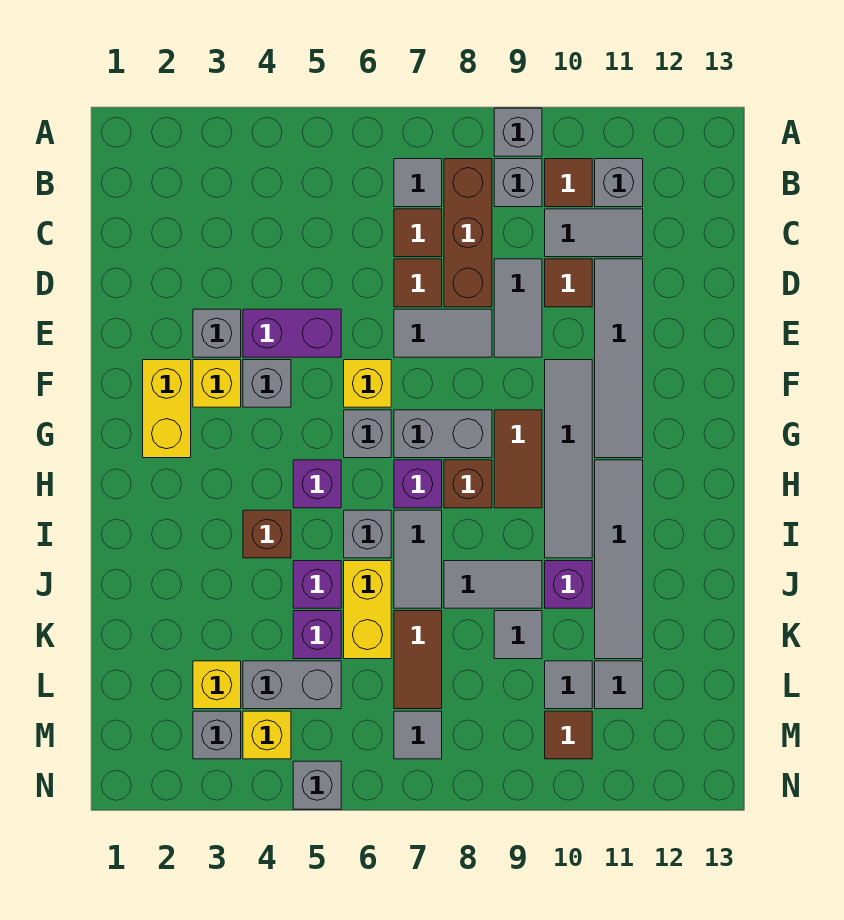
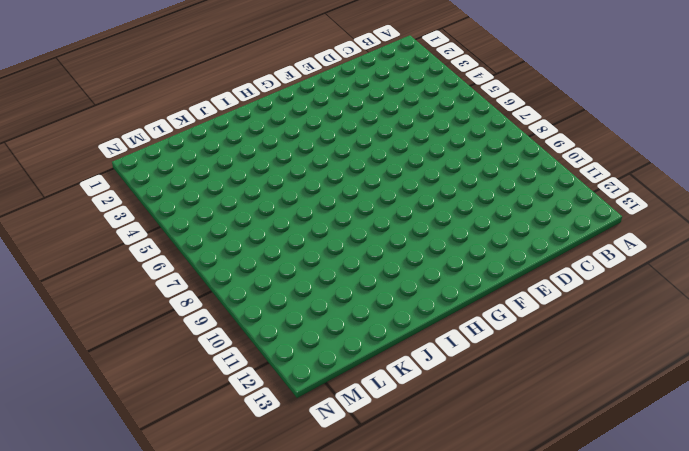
none -> grey brick A9 level 1
none -> grey tile B7 level 1
none -> brown brick B8:D8 level 1
none -> grey brick B9 level 1

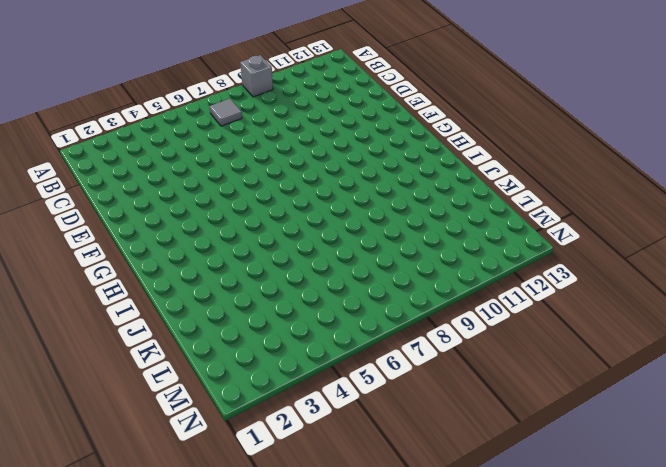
none -> brown brick B8:D8 level 1
none -> grey brick B9 level 1
none -> brown tile B10 level 1
none -> grey brick B11 level 1

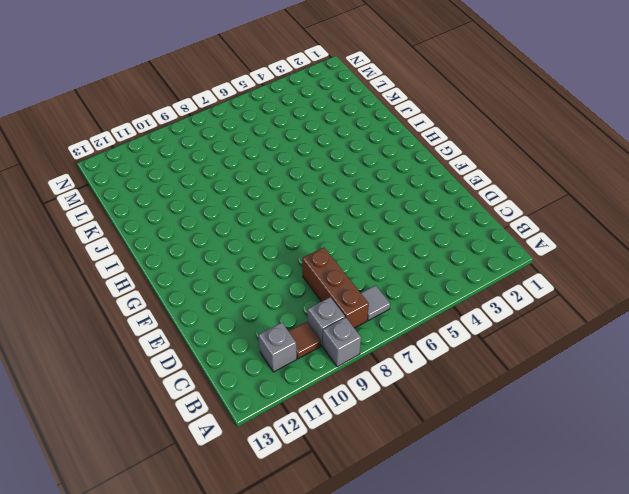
none -> brown tile C7 level 1
none -> grey tile C10:C11 level 1
none -> brown tile D7 level 1
none -> grey tile D9:E9 level 1

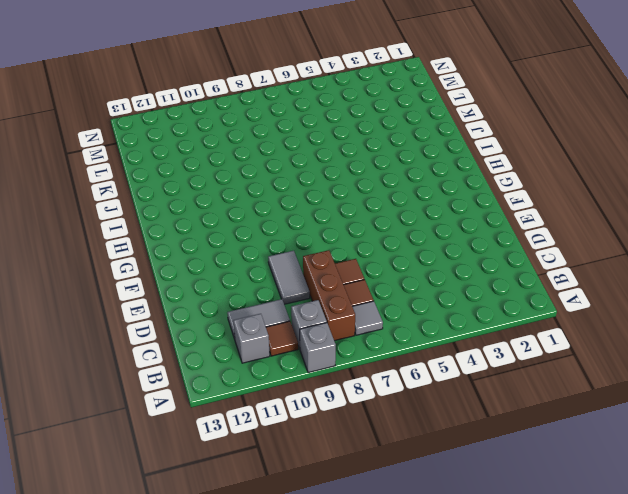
none -> brown tile D10 level 1
none -> grey tile D11:G11 level 1
none -> grey brick E3 level 1
none -> purple brick E4:E5 level 1

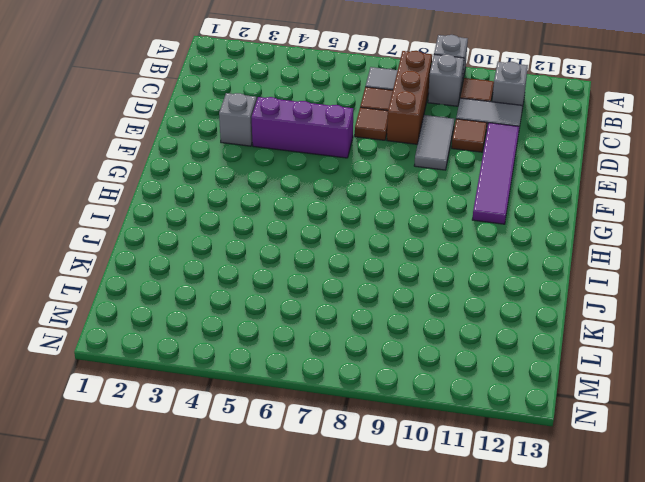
purple tile D11:G11 level 1 -> grey tile D11:G11 level 1
purple brick E4:E6 level 1 -> purple brick E4:E5 level 1
none -> grey tile E7:E8 level 1
none -> yellow brick F2:G2 level 1
none -> yellow brick F3 level 1
none -> grey brick F4 level 1

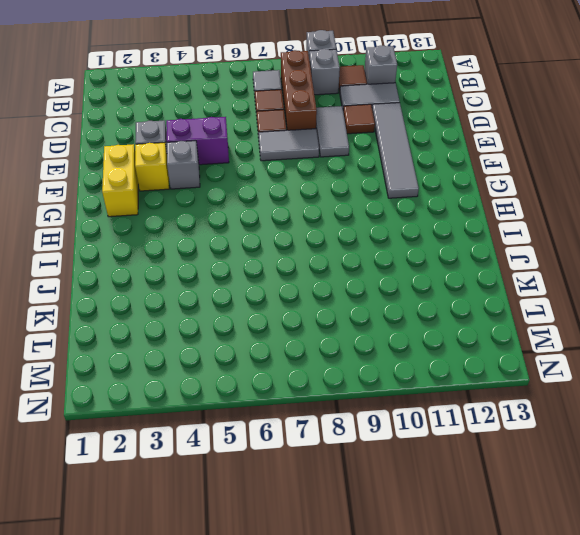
none -> yellow brick F6 level 1
none -> grey tile F10:I10 level 1
none -> grey brick G6 level 1
none -> grey brick G7:G8 level 1

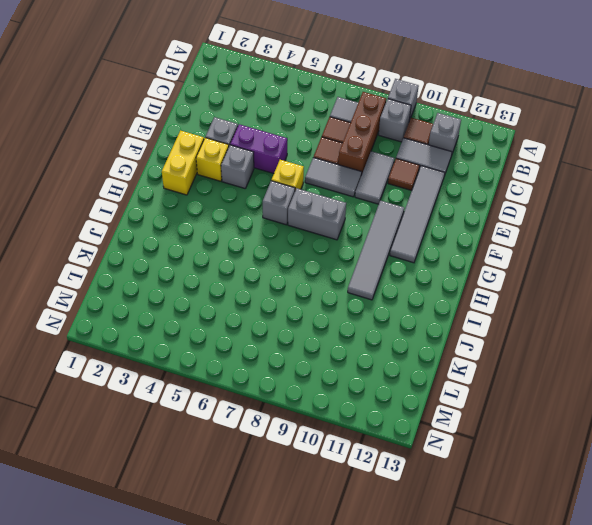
none -> brown tile G9:H9 level 1
none -> purple brick H5 level 1
none -> purple brick H7 level 1
none -> brown brick H8 level 1

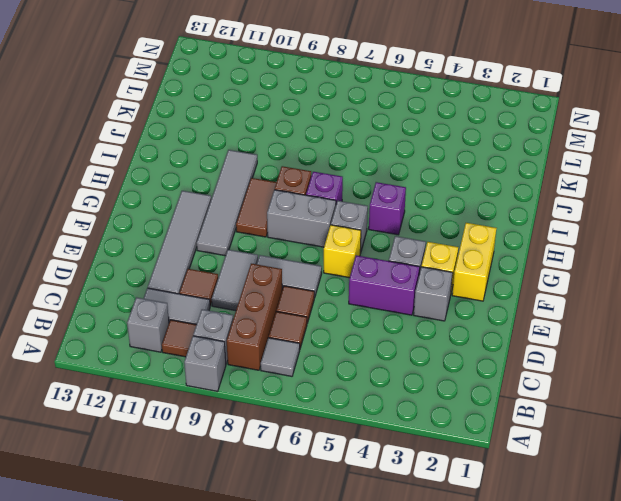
none -> grey tile H11:K11 level 1
none -> brown brick I4 level 1
none -> grey brick I6 level 1
none -> grey tile I7:J7 level 1

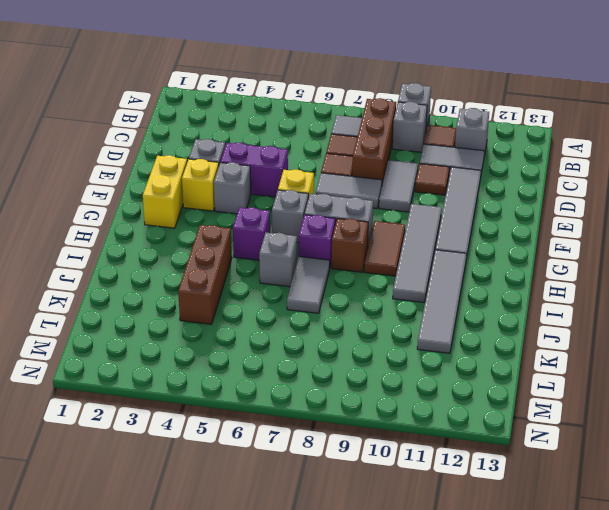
brown brick I4:K4 level 1 -> brown brick I4 level 1
none -> purple brick J5 level 1
none -> yellow brick J6:K6 level 1
none -> grey tile J8:J9 level 1
none -> purple brick J10 level 1

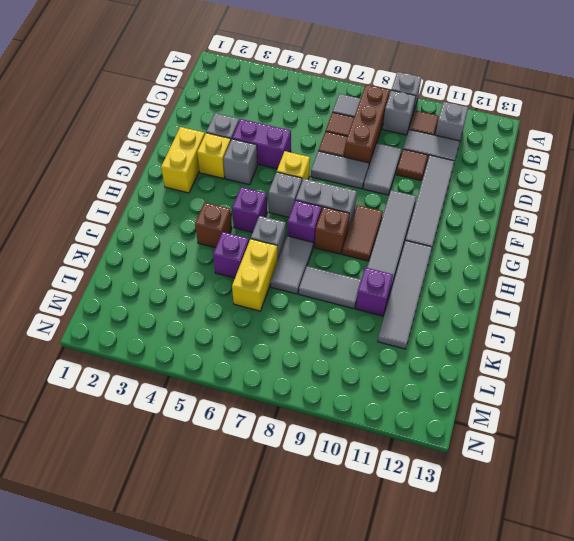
none -> purple brick K5 level 1
none -> brown tile K7:L7 level 1
none -> grey tile K9 level 1
none -> yellow brick L3 level 1

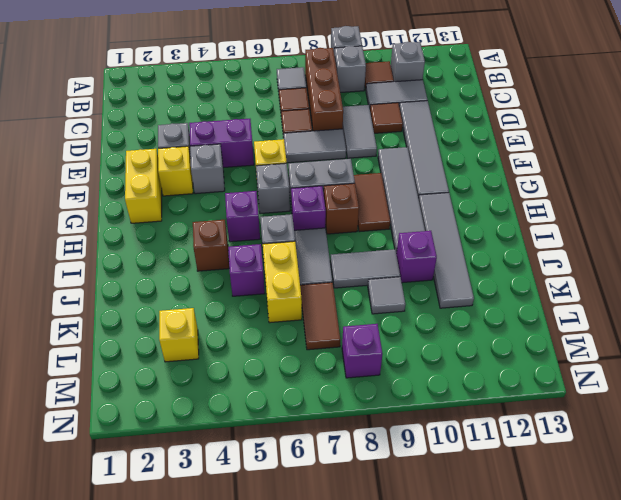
purple brick M8 level 1 -> purple brick K5 level 1
none -> grey brick L4:L5 level 1
none -> grey tile L10 level 1
none -> grey tile L11 level 1
none -> grey brick M3 level 1

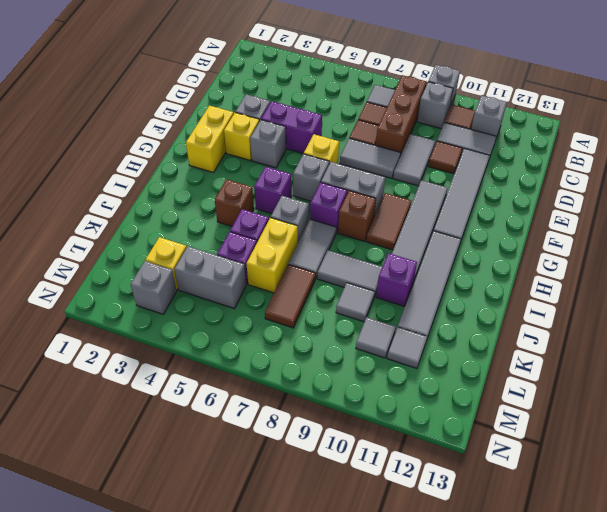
none -> yellow brick M4 level 1
none -> grey tile M7 level 1
none -> brown tile M10 level 1
none -> grey brick N5 level 1

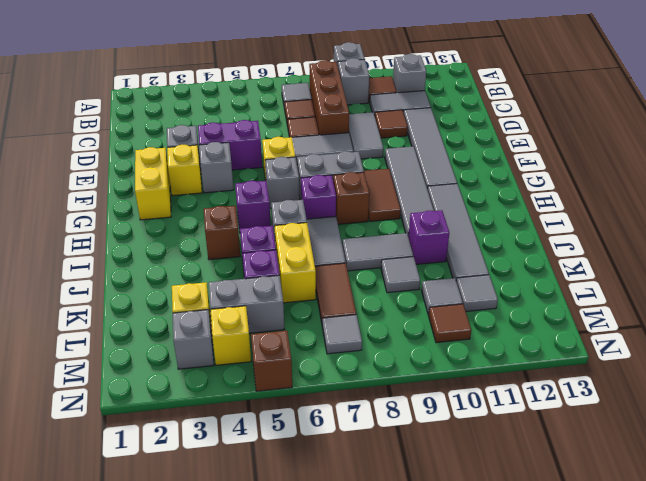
brown brick N5 level 1 -> grey brick N5 level 1

